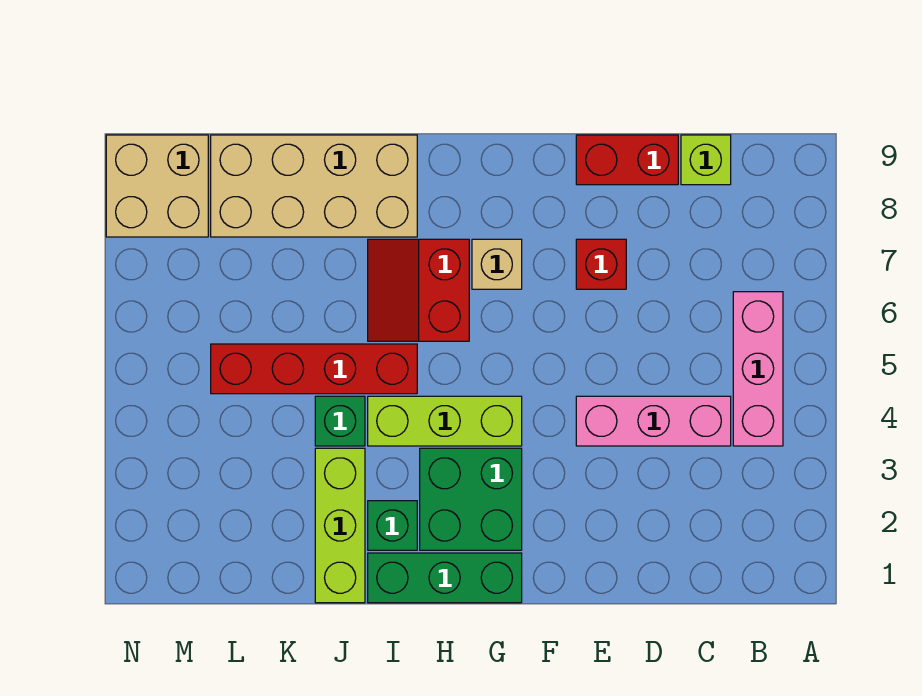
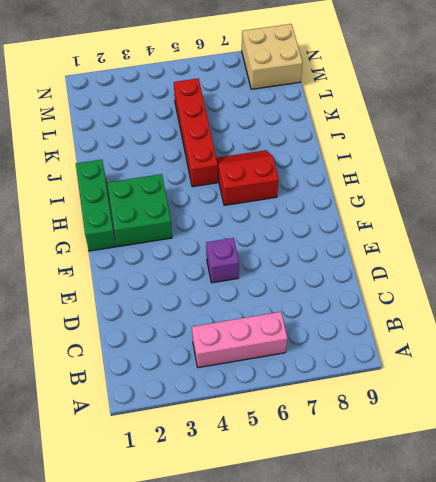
purple brick E5 level 1 -> none
none -> pink brick C4:E4 level 1
none -> lime brick C9 level 1
none -> red brick D9:E9 level 1

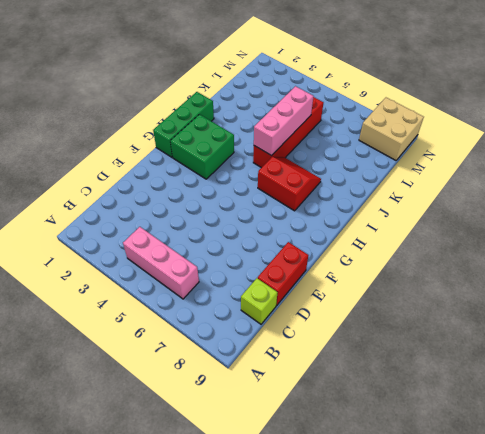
pink brick I5:K5 level 2 -> pink brick C4:E4 level 1
none -> red brick E7 level 1
none -> lime brick G4:I4 level 1
none -> tan brick G7 level 1

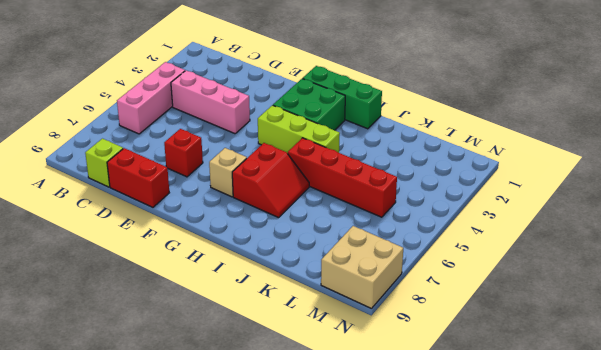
none -> green brick I2 level 1
none -> tan brick I8:L9 level 1
none -> lime brick J1:J3 level 1

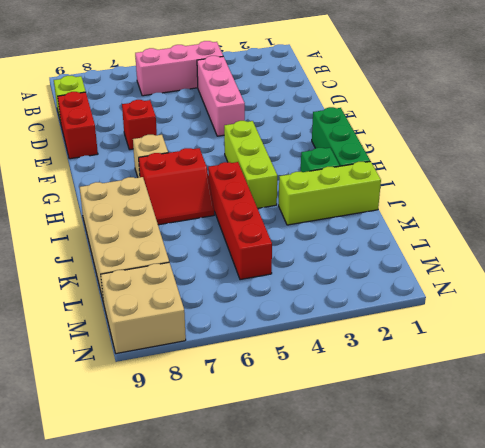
none -> green brick G2:H3 level 1
none -> green brick J4 level 1

